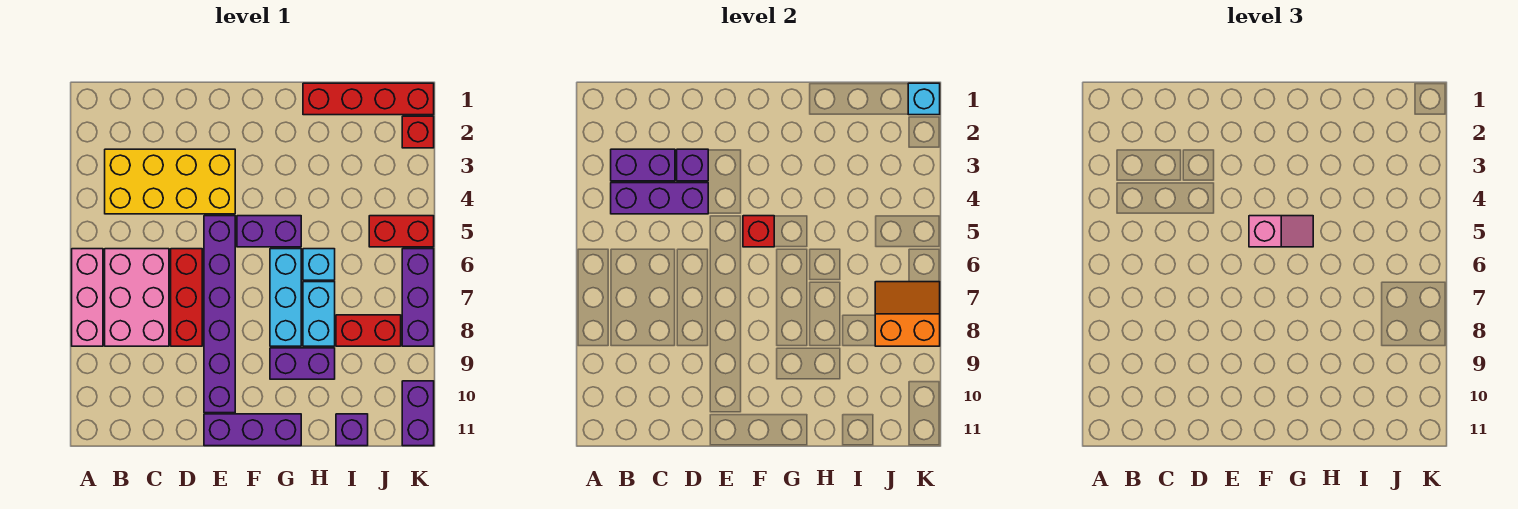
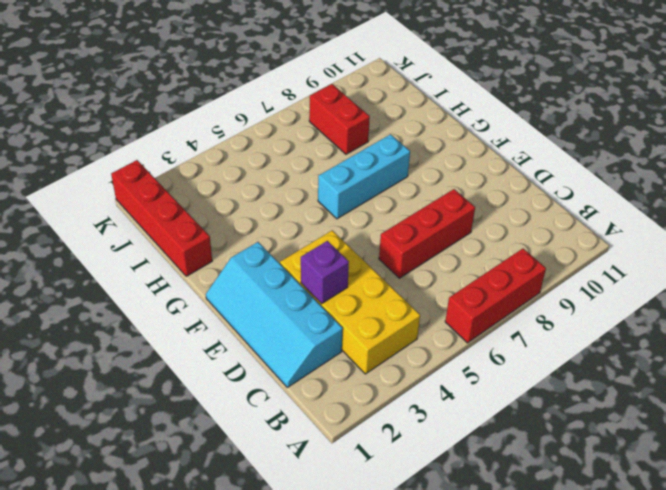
red brick A6:A8 level 1 -> pink brick A6:A8 level 1
cyan slope C1:F2 level 1 top 2 -> none
none -> pink brick B6:C8 level 1
none -> purple brick E5:E10 level 1
none -> purple brick E11:G11 level 1

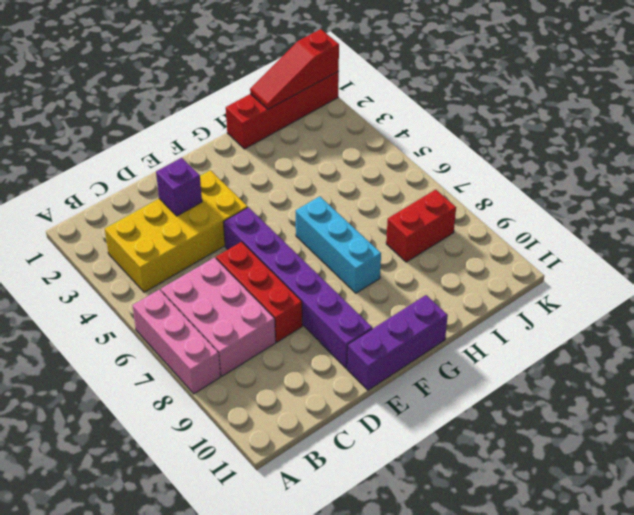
red slope I1:K1 level 2 top K -> cyan brick K1 level 2
none -> purple brick F5:G5 level 1
none -> purple brick G9:H9 level 1
none -> cyan brick H6 level 1

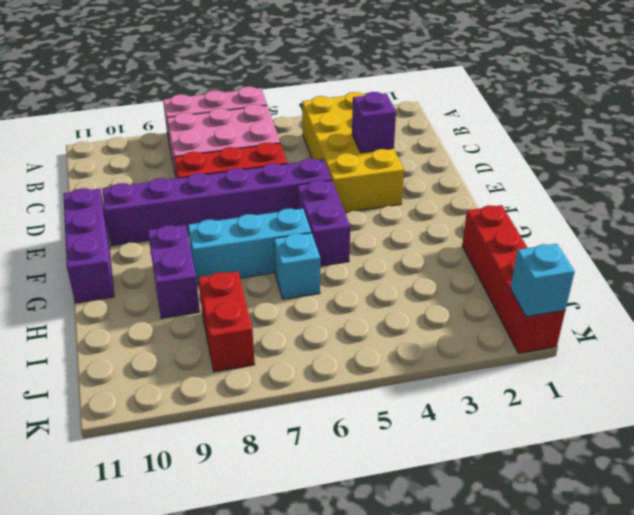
none -> cyan brick H7:H8 level 1
none -> purple brick I11 level 1
none -> red brick J5:K5 level 1

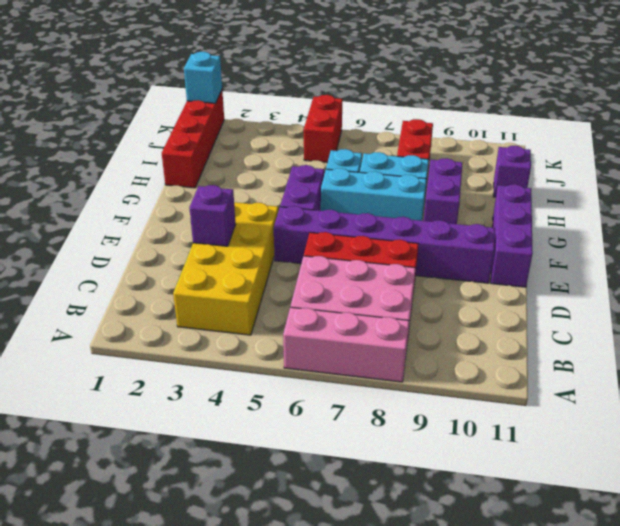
none -> red brick K2 level 1
none -> purple brick K6:K8 level 1
none -> purple brick K10:K11 level 1

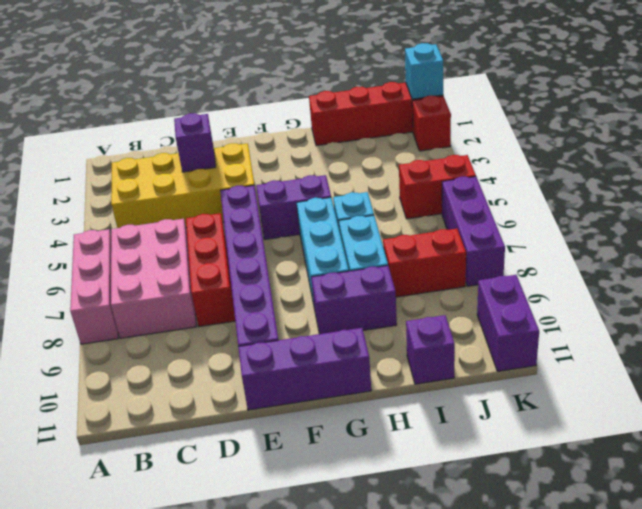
none -> purple brick B3:C3 level 2
none -> purple brick B4:D4 level 2
none -> red brick F5 level 2

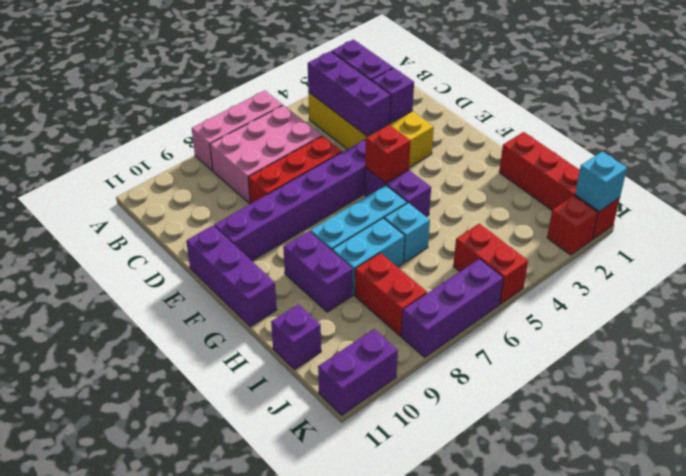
none -> orange slope J7:K8 level 2 top 8
none -> pink slope F5:G5 level 3 top F

